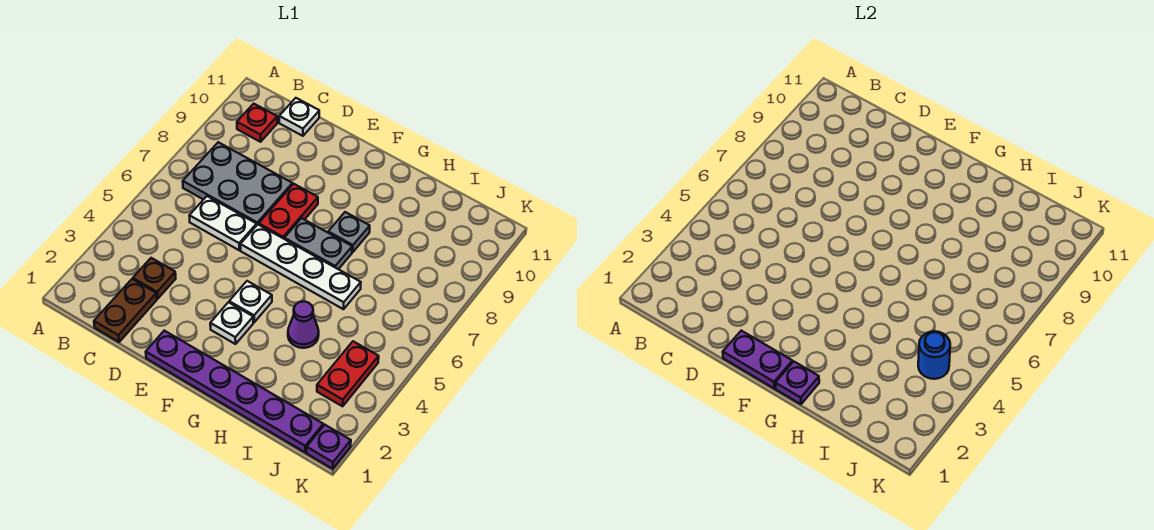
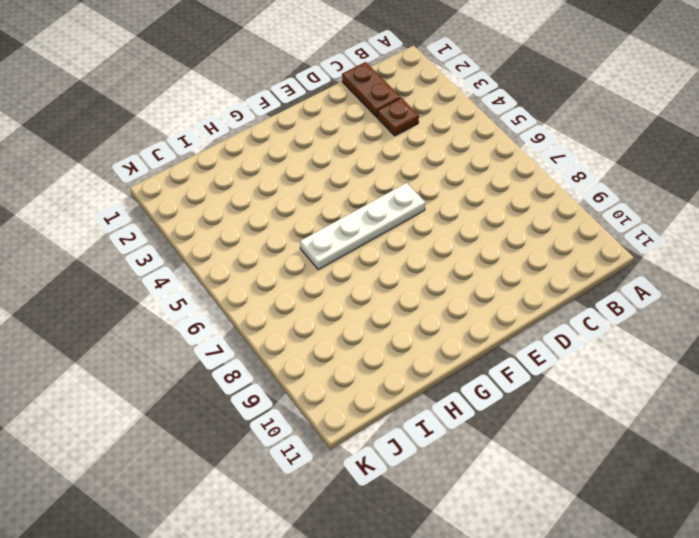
none -> grey plate B7:D8 level 1
none -> red plate B10 level 1
none -> white plate C6:D6 level 1

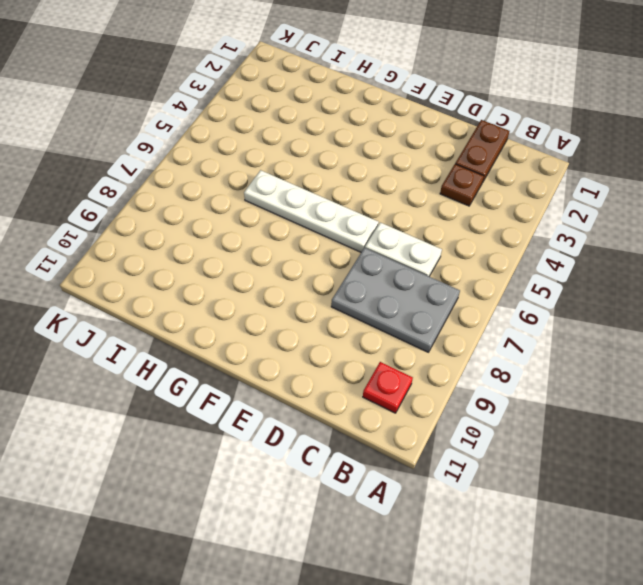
none -> white plate C11 level 1
none -> purple plate E1:J1 level 1
none -> red plate E7:E8 level 1

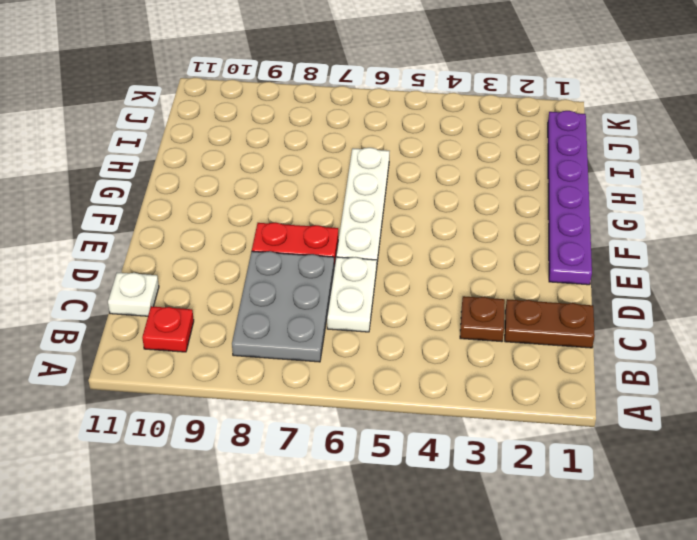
none -> white plate F3 level 1
none -> white plate F4 level 1
none -> grey plate F7:G7 level 1

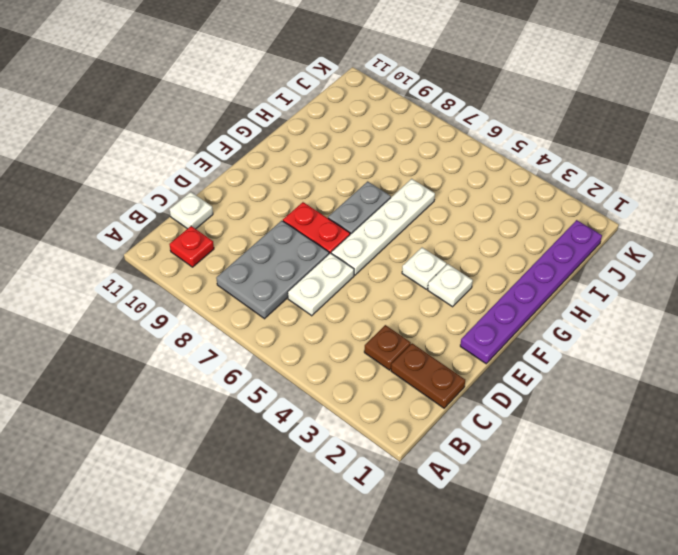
none -> grey plate G8 level 1
none -> purple cone H4 level 1
none -> red plate J3:J4 level 1

